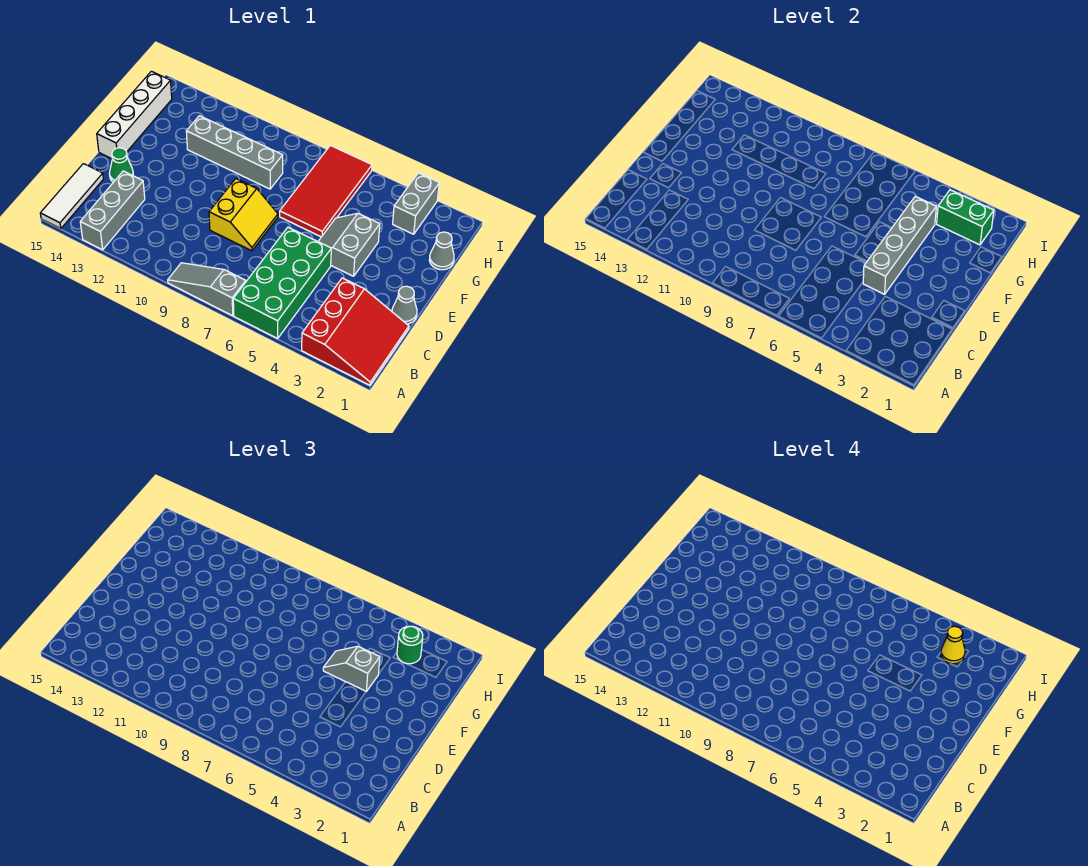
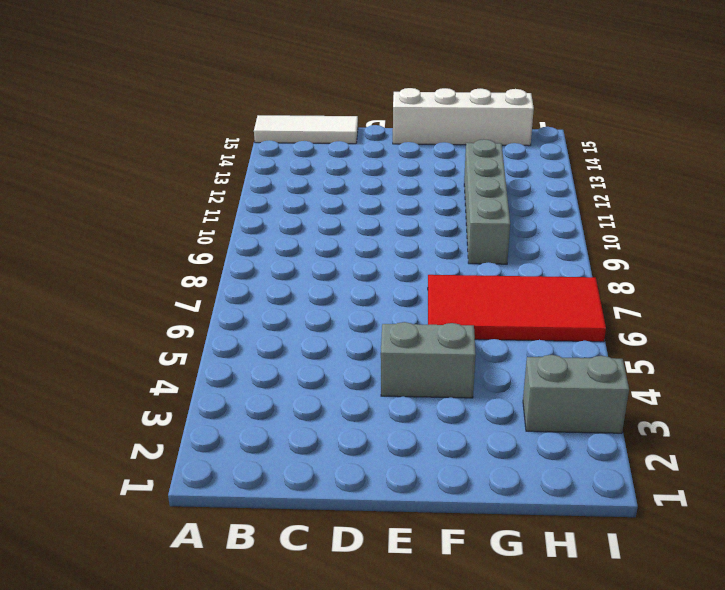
none -> red slope A1:C3 level 1 top 3
none -> green brick A5:D6 level 1
none -> grey slope A7:A9 level 1 top 7

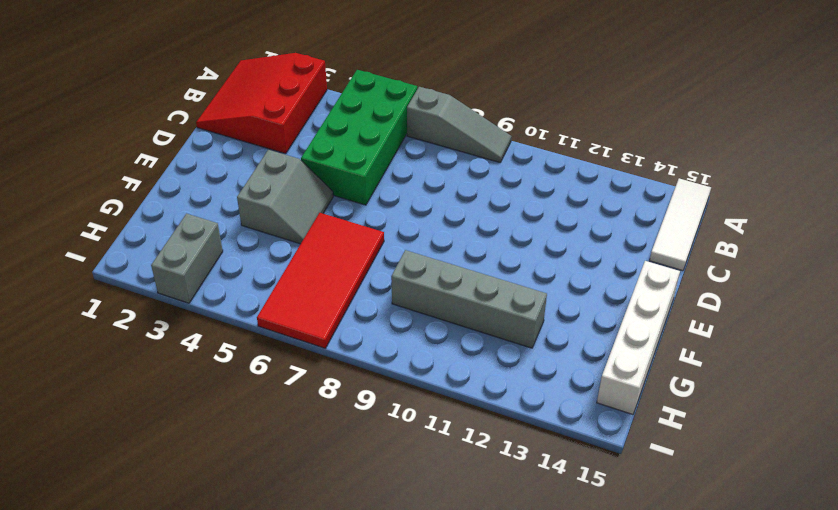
none -> grey brick A13:C13 level 1
none -> grey cone D1 level 1
none -> yellow slope D8:E9 level 1 top 9

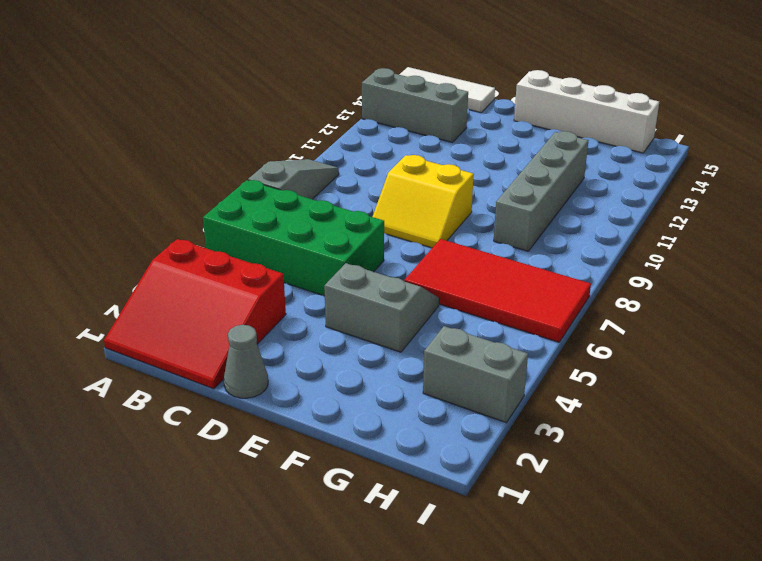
none -> green cone D14 level 1
none -> grey cone G1 level 1
none -> grey brick D4:G4 level 2

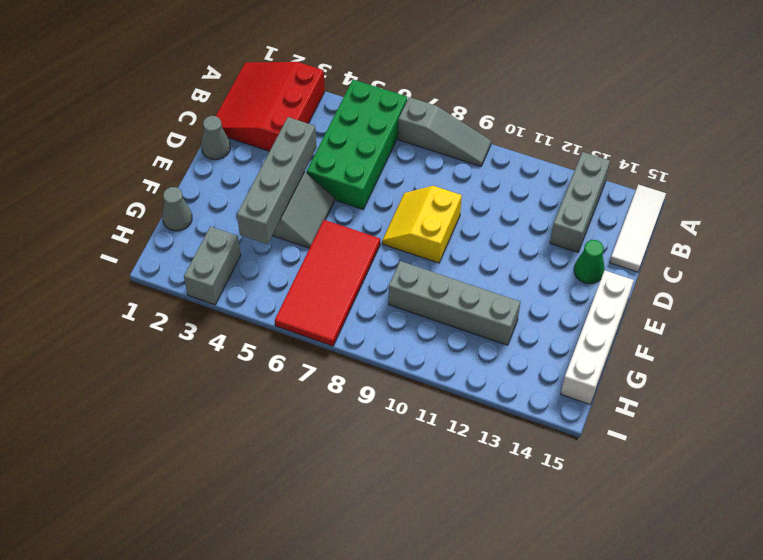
none -> green brick H2:H3 level 2
none -> grey slope F4:F5 level 3 top 4
none -> green round brick H3 level 3

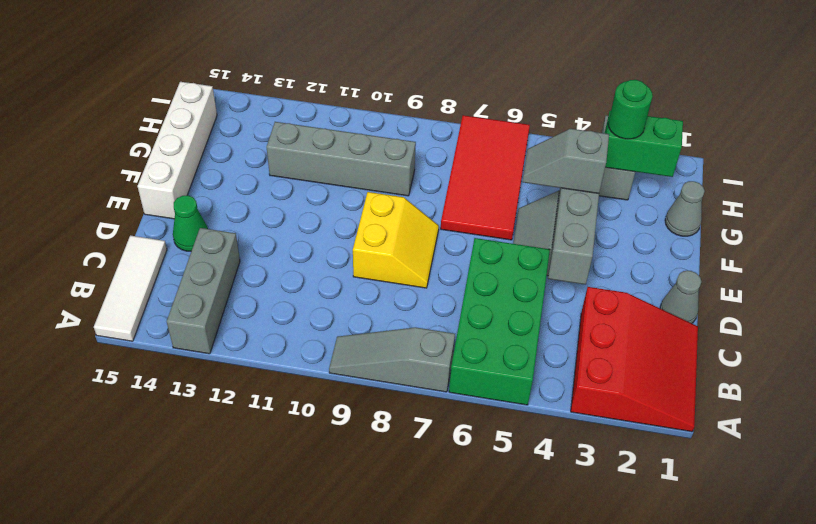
none -> yellow cone H3 level 4

